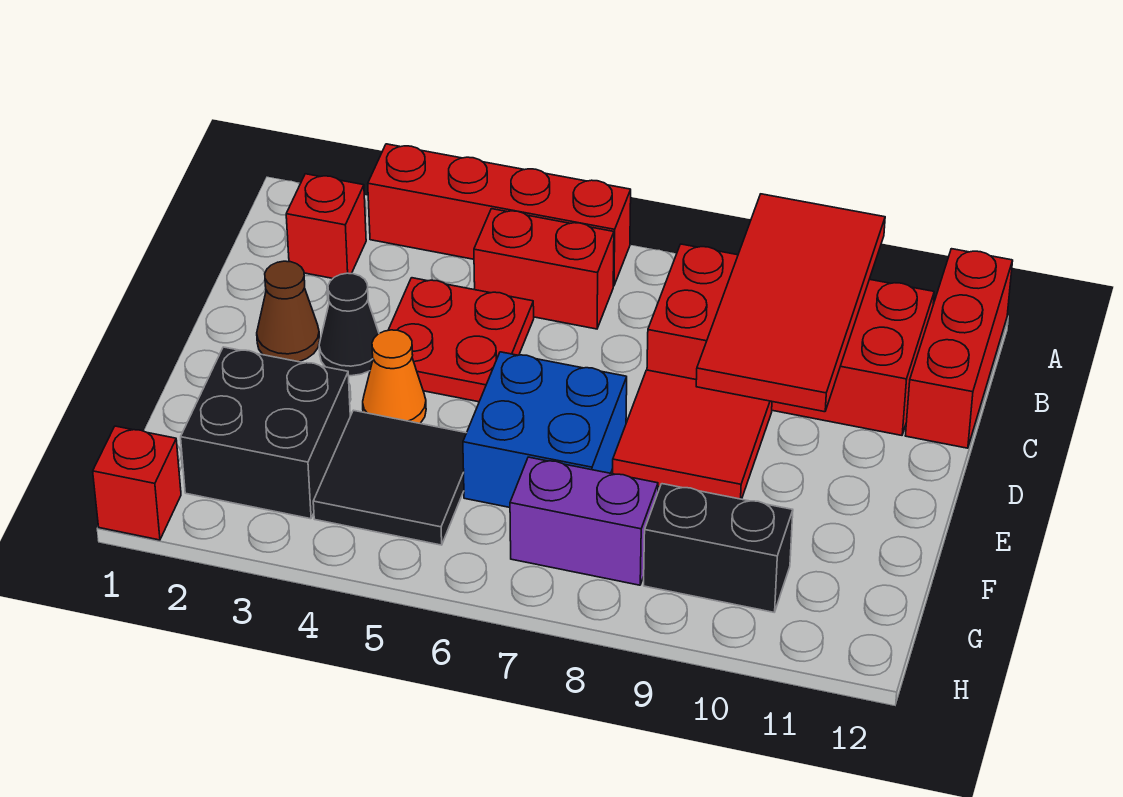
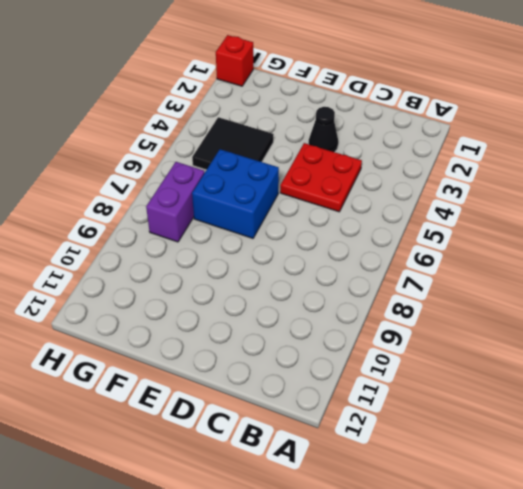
none -> red brick A3:A6 level 1
none -> red brick A12:C12 level 1
none -> red brick B2 level 1

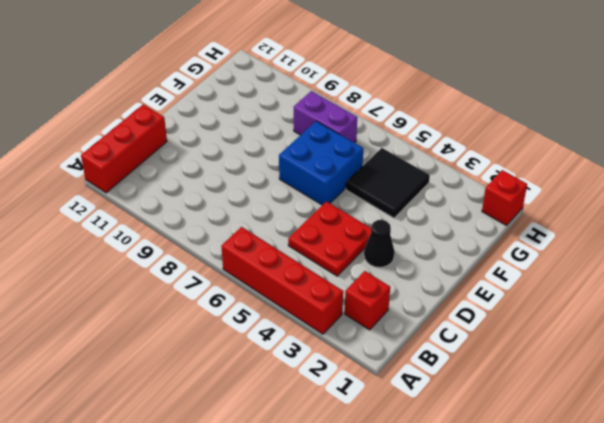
none -> red brick B5:B6 level 1
none -> red brick B8:C11 level 1
none -> brown cone D2 level 1

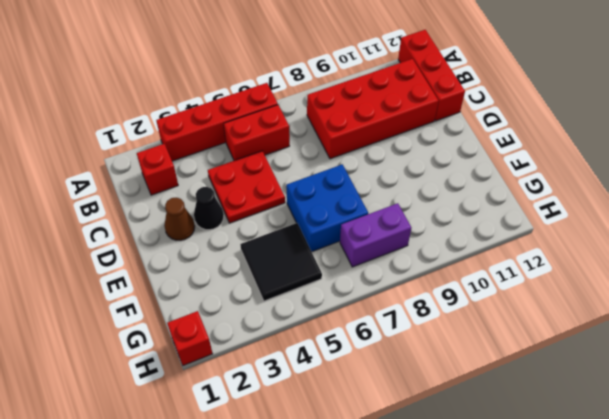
none -> red tile D8:E9 level 1
none -> orange cone E4 level 1
none -> black brick F2:G3 level 1

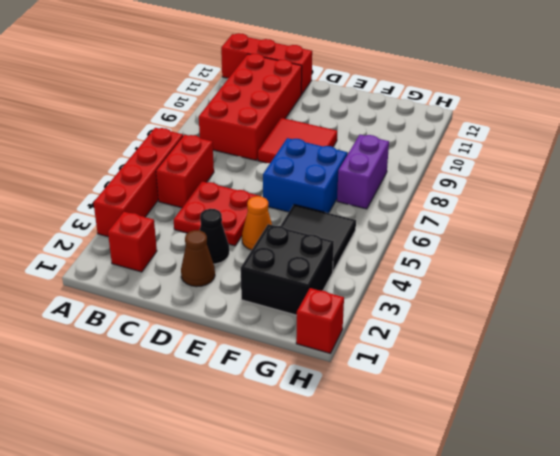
none -> black brick G9:G10 level 1
none -> red tile A9:D10 level 2

